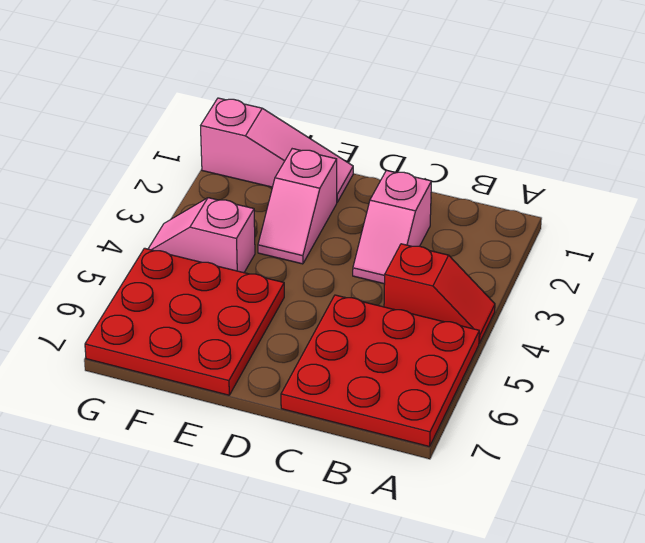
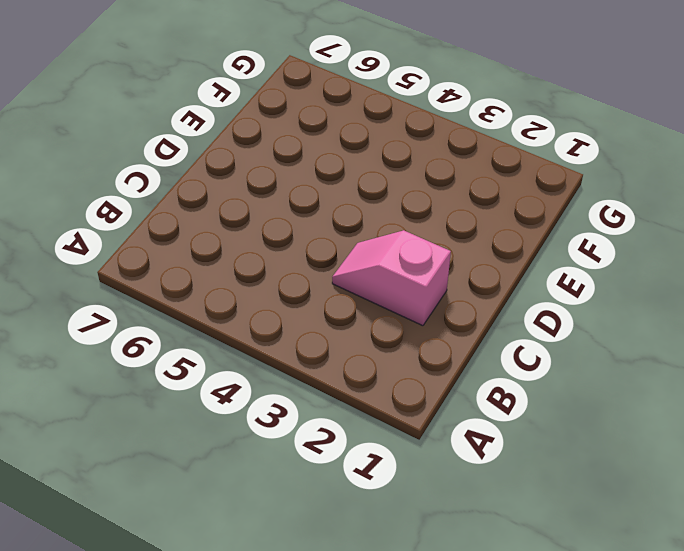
none -> red slope A4:B4 level 1 top B
none -> red plate A5:C7 level 1

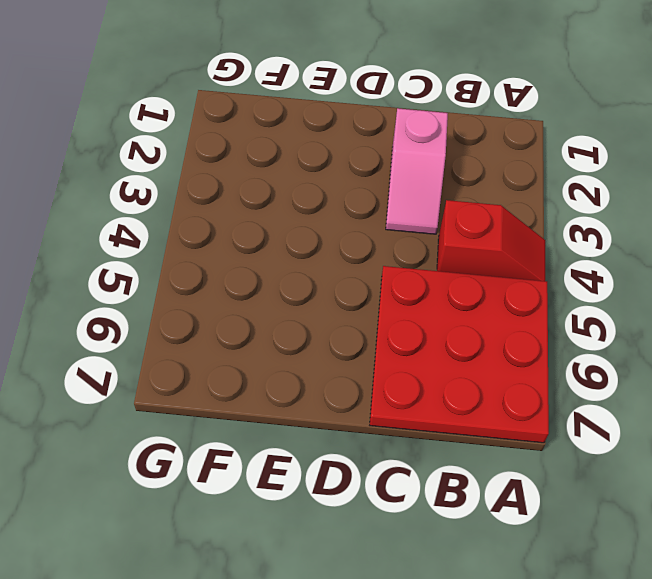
none -> pink slope E1:G1 level 1 top G
none -> pink slope E2:E3 level 1 top 2

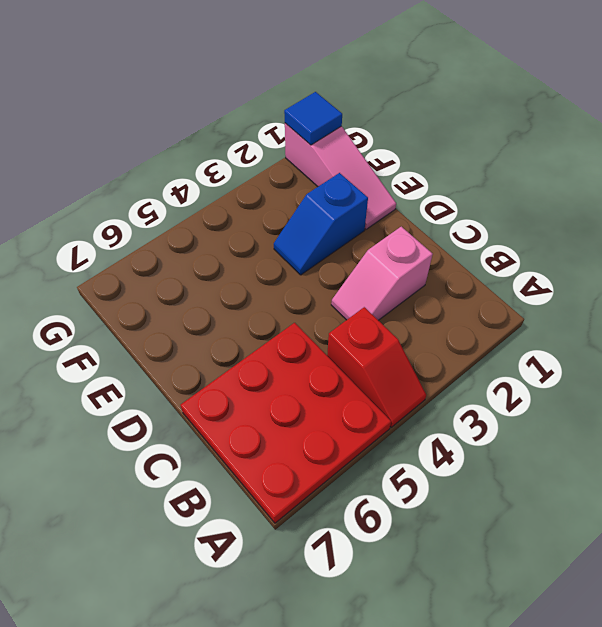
blue slope E2:E3 level 1 top 2 -> pink slope E2:E3 level 1 top 2
blue tile G1 level 2 -> none
none -> red plate E5:G7 level 1
none -> pink slope F4:G4 level 1 top F

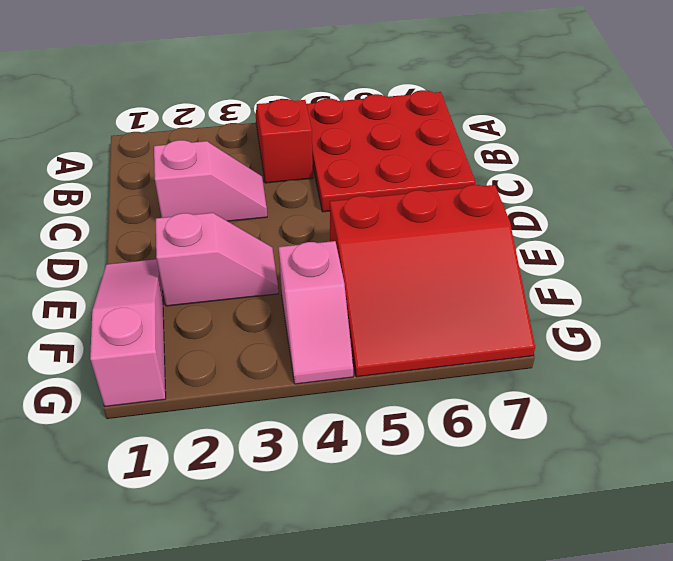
red slope E5:G7 level 1 top E -> red plate E5:G7 level 1

